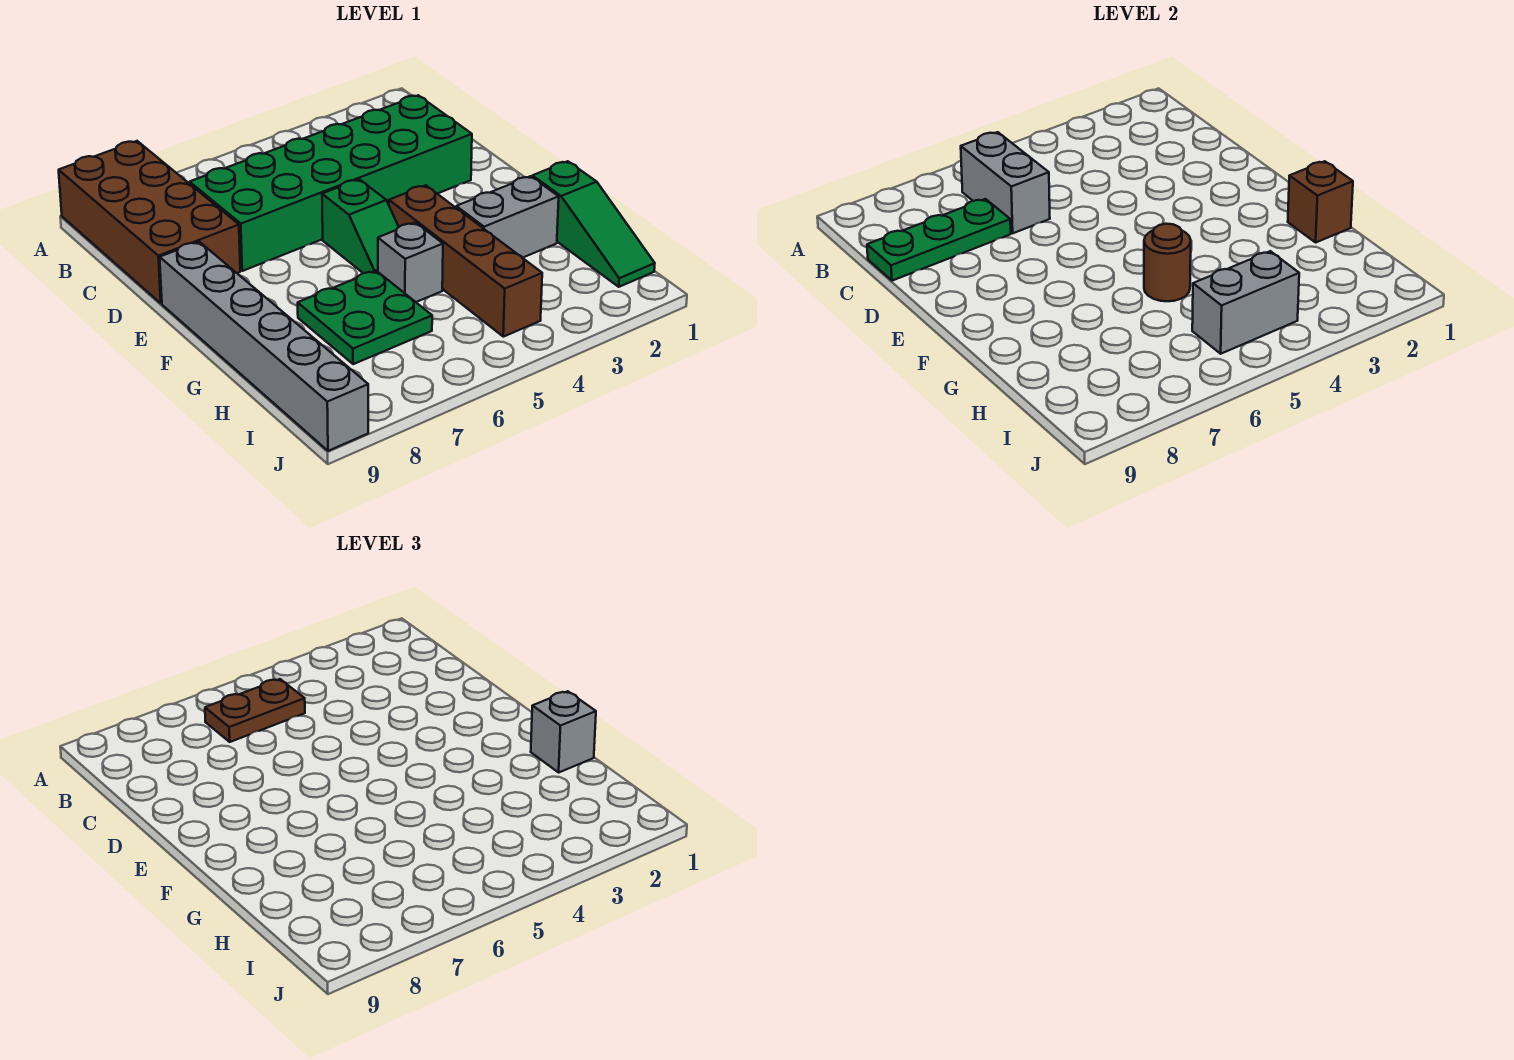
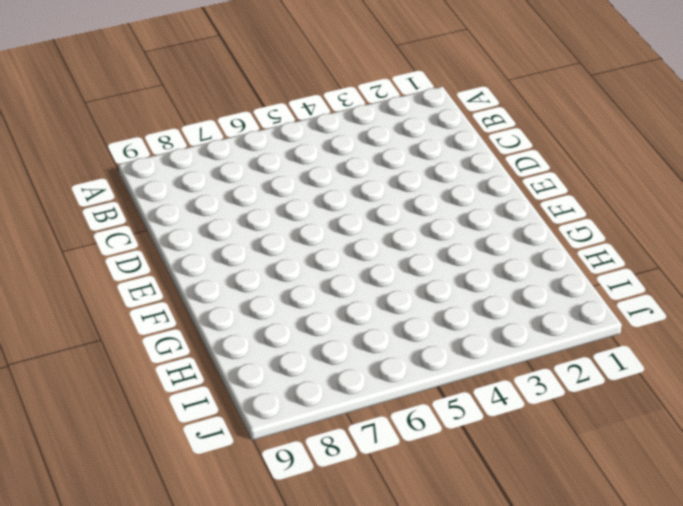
none -> brown brick A8:D9 level 1
none -> green brick C2:D7 level 1
none -> green slope E5:F5 level 1 top E

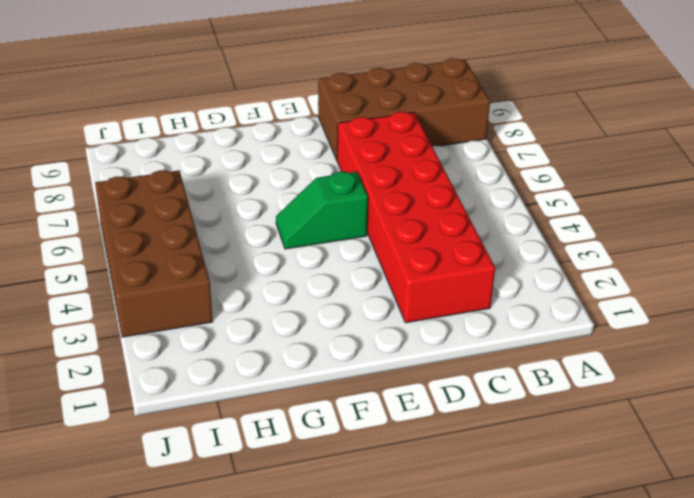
red brick C2:D7 level 1 -> green brick C2:D7 level 1
brown brick I3:J6 level 1 -> brown brick F4:I4 level 1
none -> grey brick E9:J9 level 1
none -> green slope G1:I1 level 1 top G
none -> grey brick G2:G3 level 1

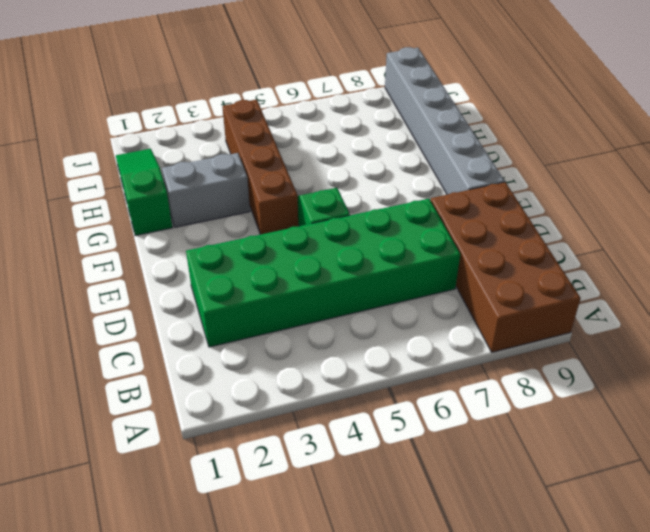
none -> grey brick G5 level 1
none -> green plate G6:H7 level 1
none -> grey brick B6:C6 level 2

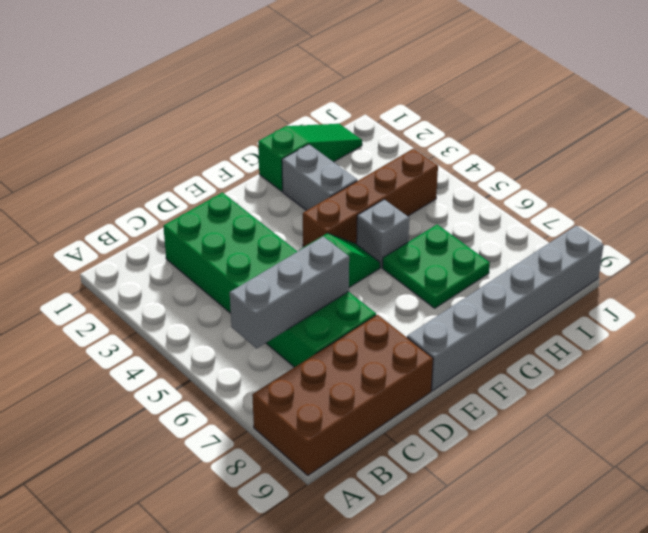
grey brick B6:D6 level 2 -> grey brick B6:C6 level 2
none -> green plate C7:C9 level 2
none -> brown brick G1 level 2
none -> brown round brick G5 level 2

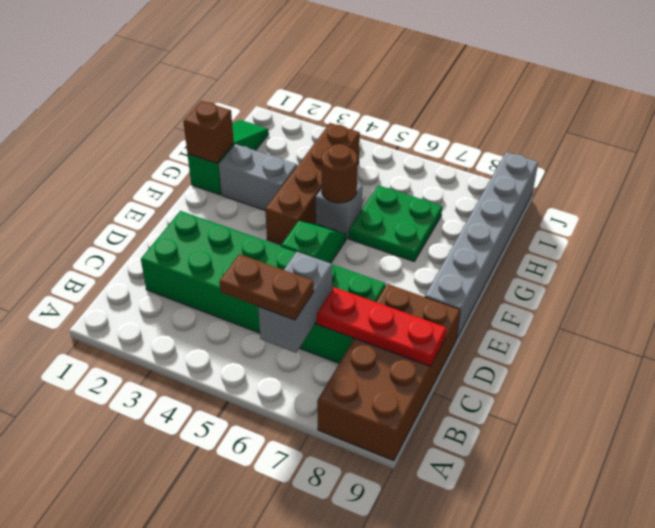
red plate C7:C9 level 2 -> green plate C7:C9 level 2
none -> grey brick I4:I5 level 2
none -> grey brick G1 level 3

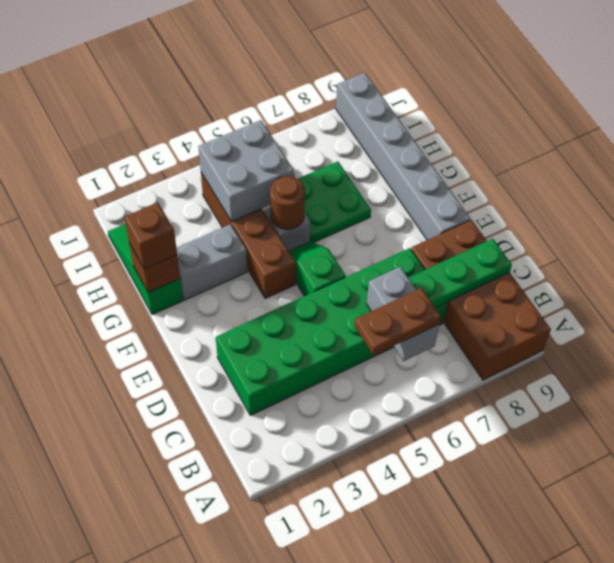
brown brick G1 level 3 -> grey brick G1 level 3
grey brick H4:I5 level 2 -> grey brick I4:I5 level 2

